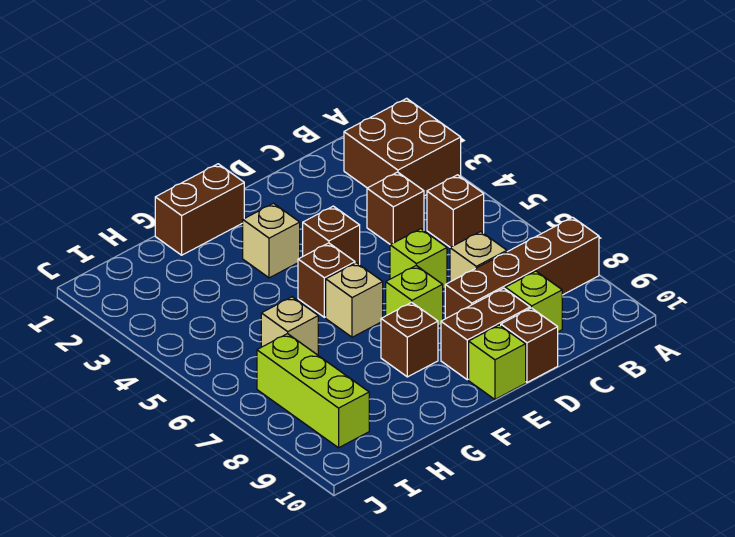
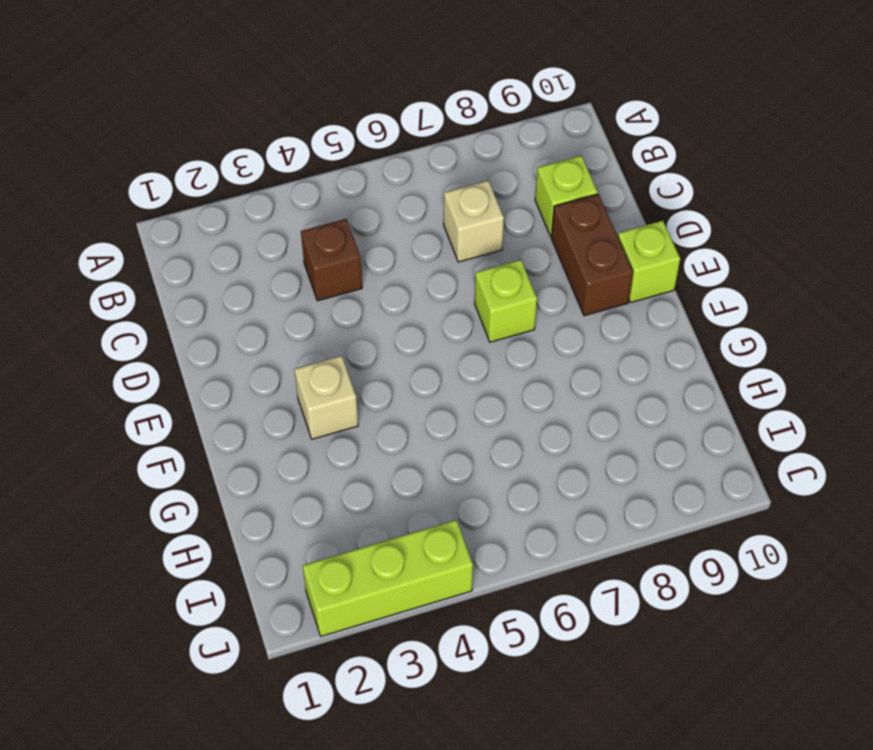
lime brick J2:J4 level 1 -> lime brick I7:I9 level 1
none -> brown brick A2:B3 level 1
none -> brown brick A8:D8 level 1
none -> brown brick B5 level 1

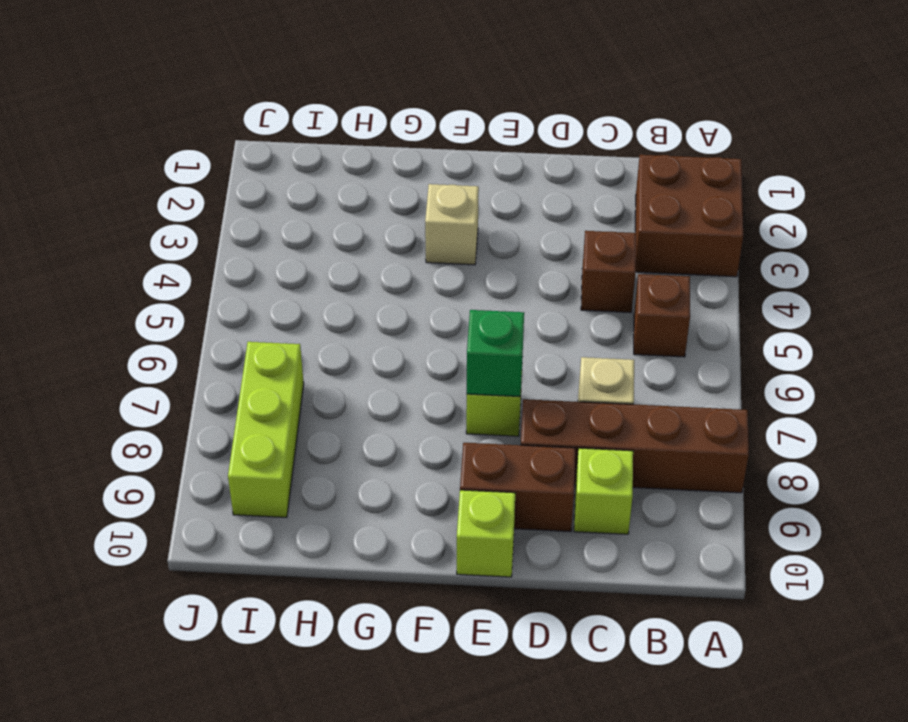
green brick E7 level 2 -> none
none -> lime brick D6 level 1
none -> brown brick D10 level 1
none -> brown brick E4 level 1

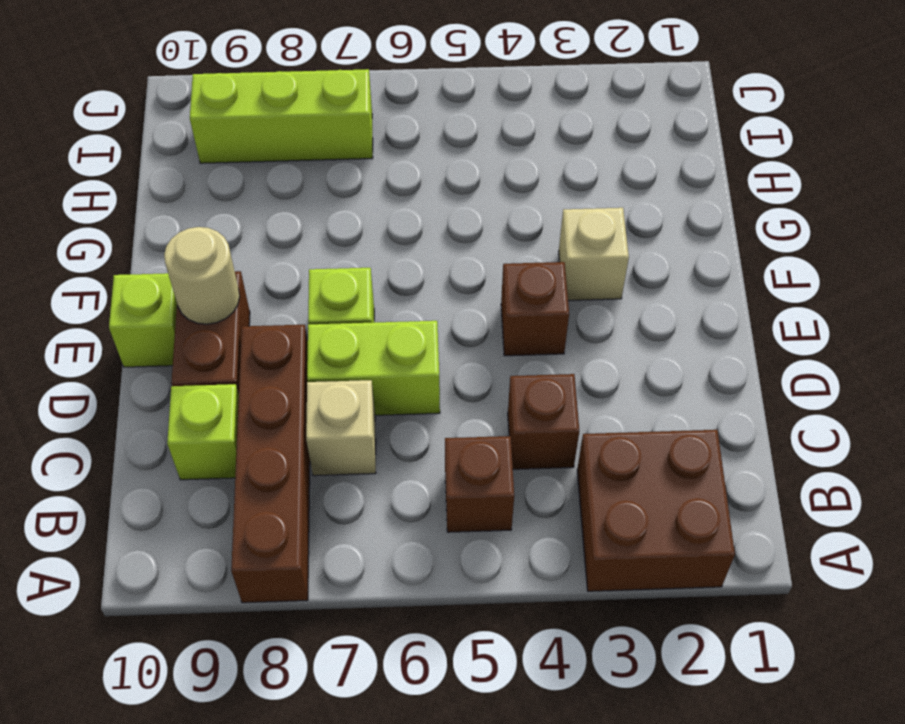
lime brick D6:D7 level 1 -> lime brick D6 level 1
tan round brick E9 level 2 -> none
none -> brown brick D10 level 1
none -> brown brick F1:G1 level 1
none -> brown brick F5 level 1

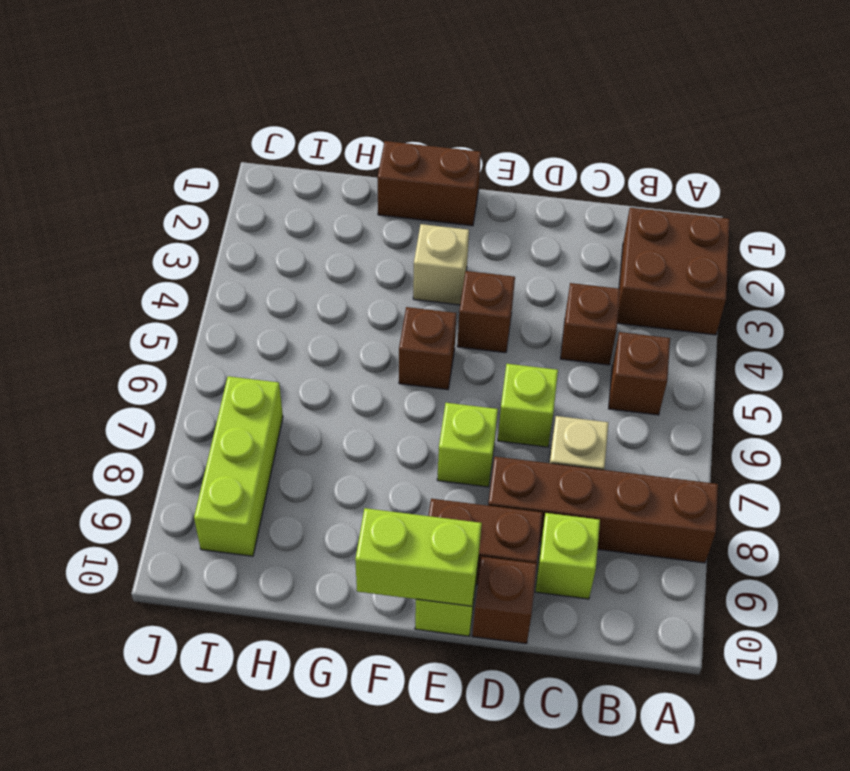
lime brick E10:F10 level 2 -> none
none -> tan brick F6 level 1
none -> brown brick F8 level 1
none -> tan brick H6 level 1

